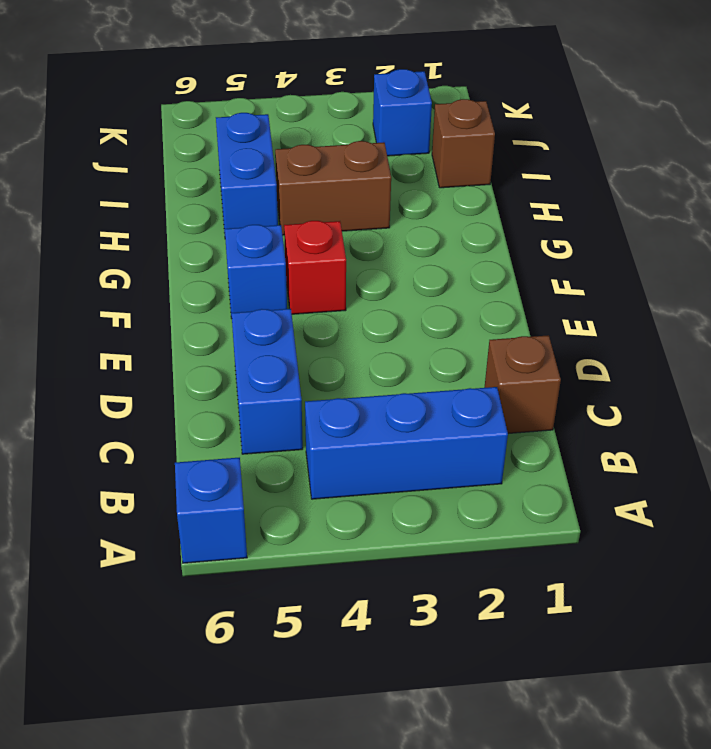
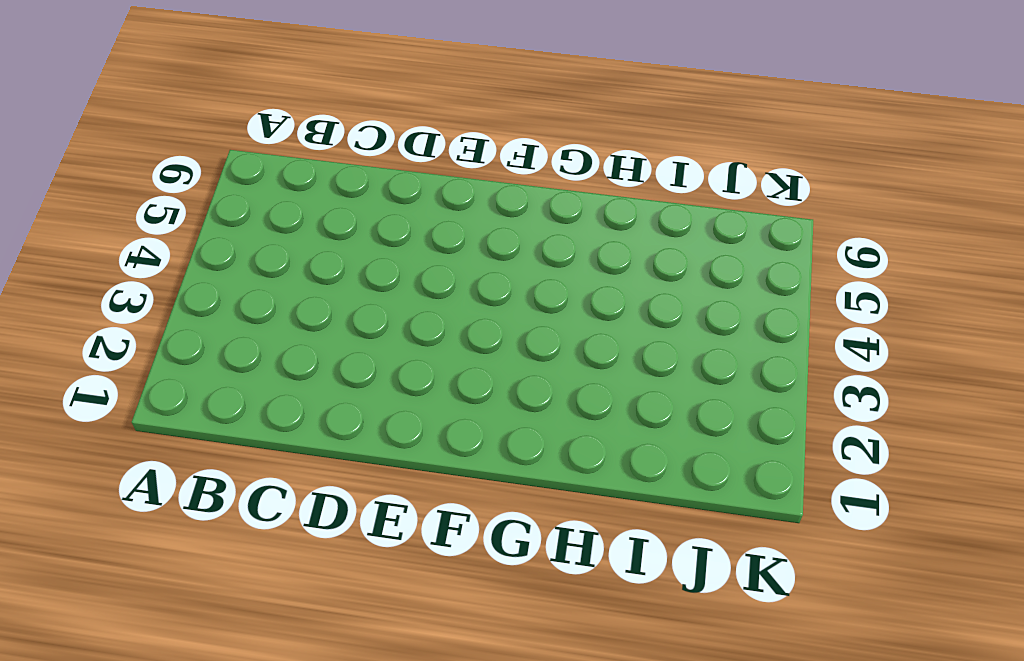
none -> blue brick A6 level 1
none -> blue brick B2:B4 level 1

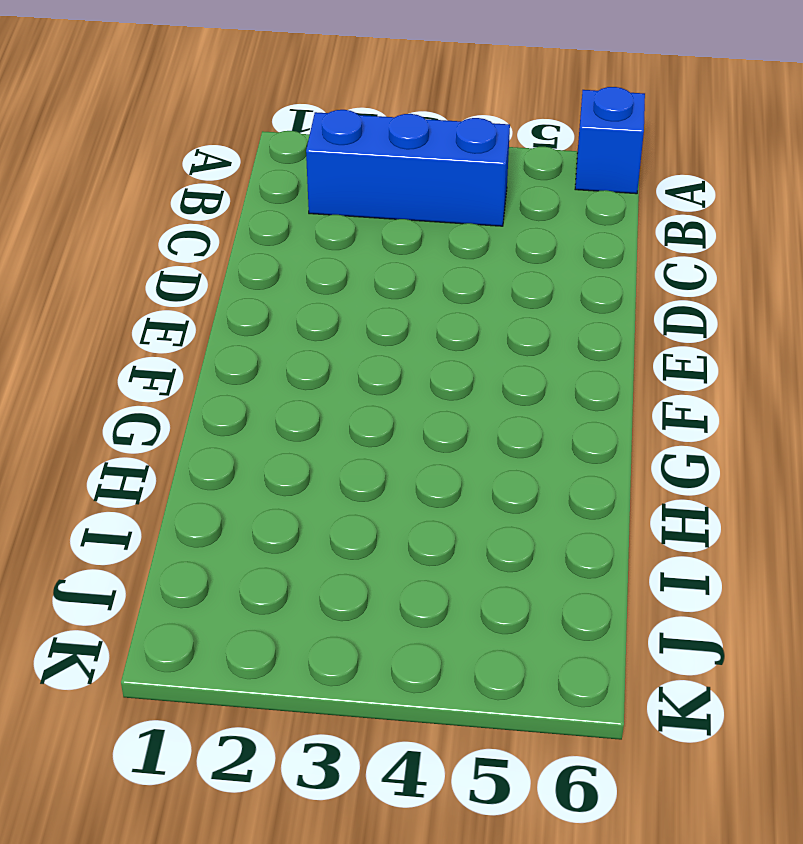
none -> brown brick C1 level 1
none -> blue brick C5:D5 level 1

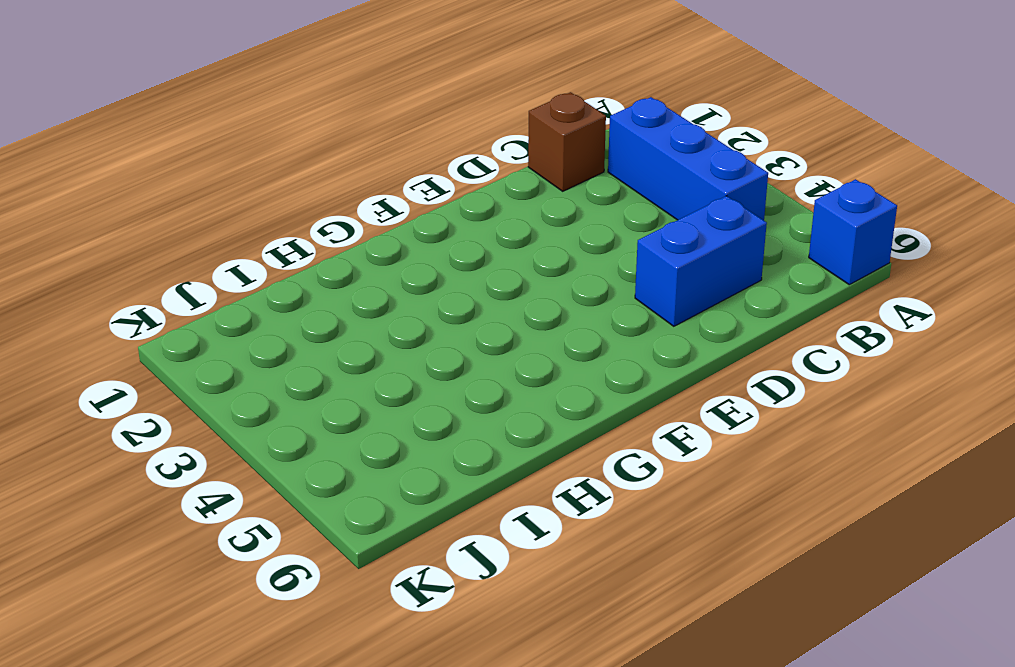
none -> red brick F4 level 1
none -> blue brick F5 level 1

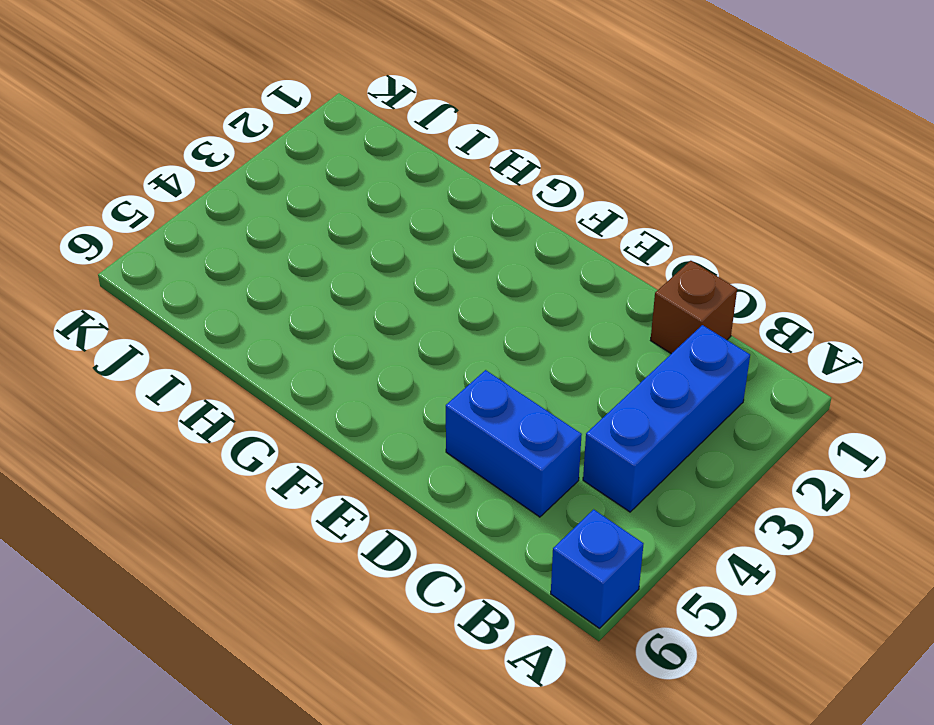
none -> red brick F4 level 1
none -> blue brick F5 level 1

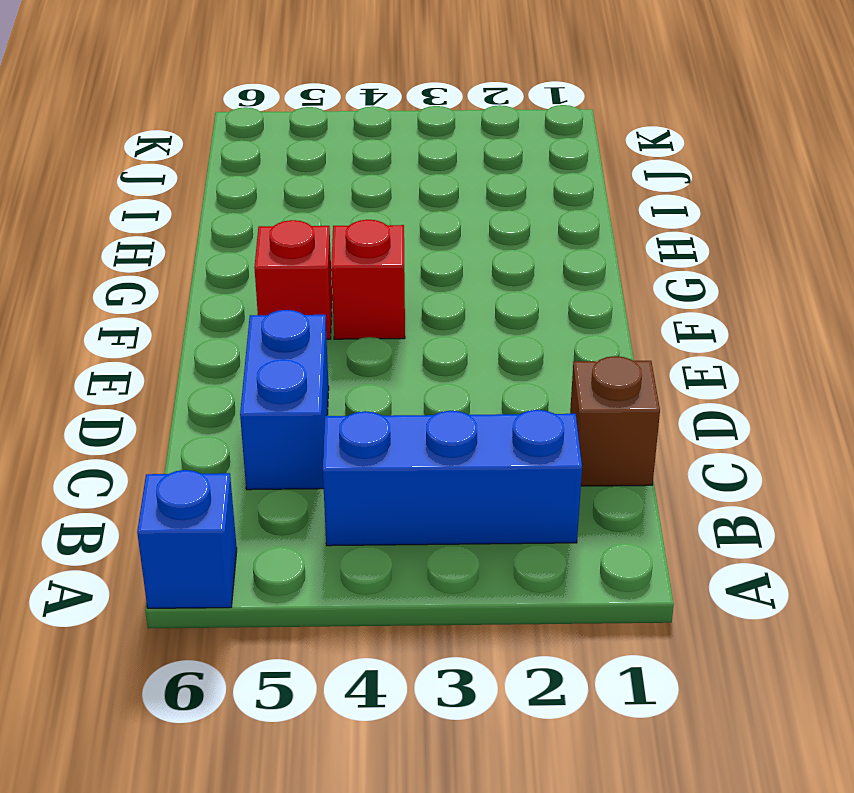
red brick F5 level 1 -> blue brick F5 level 1
none -> brown brick H3:H4 level 1
none -> blue brick H5:I5 level 1

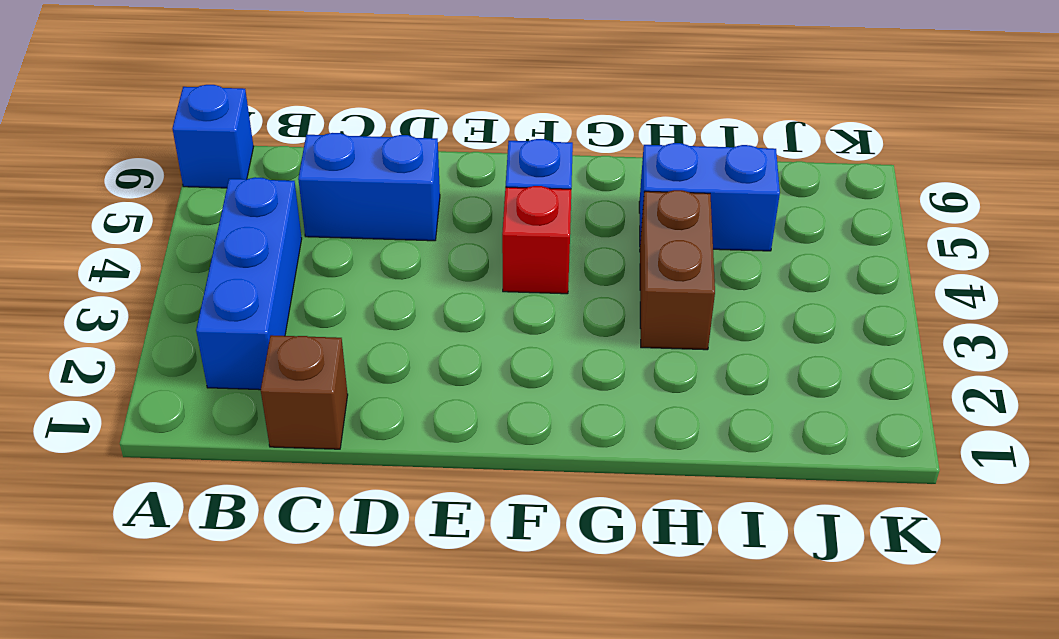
none -> brown brick I1 level 1
none -> blue brick J2 level 1

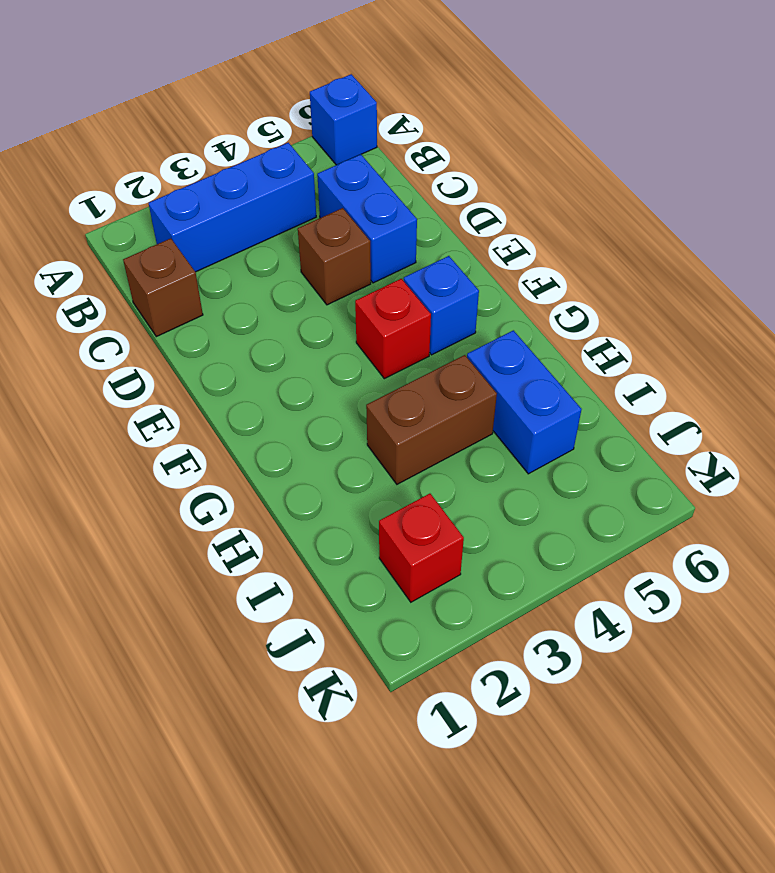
brown brick D4 level 1 -> brown brick I1 level 1
red brick J2 level 1 -> blue brick J2 level 1

